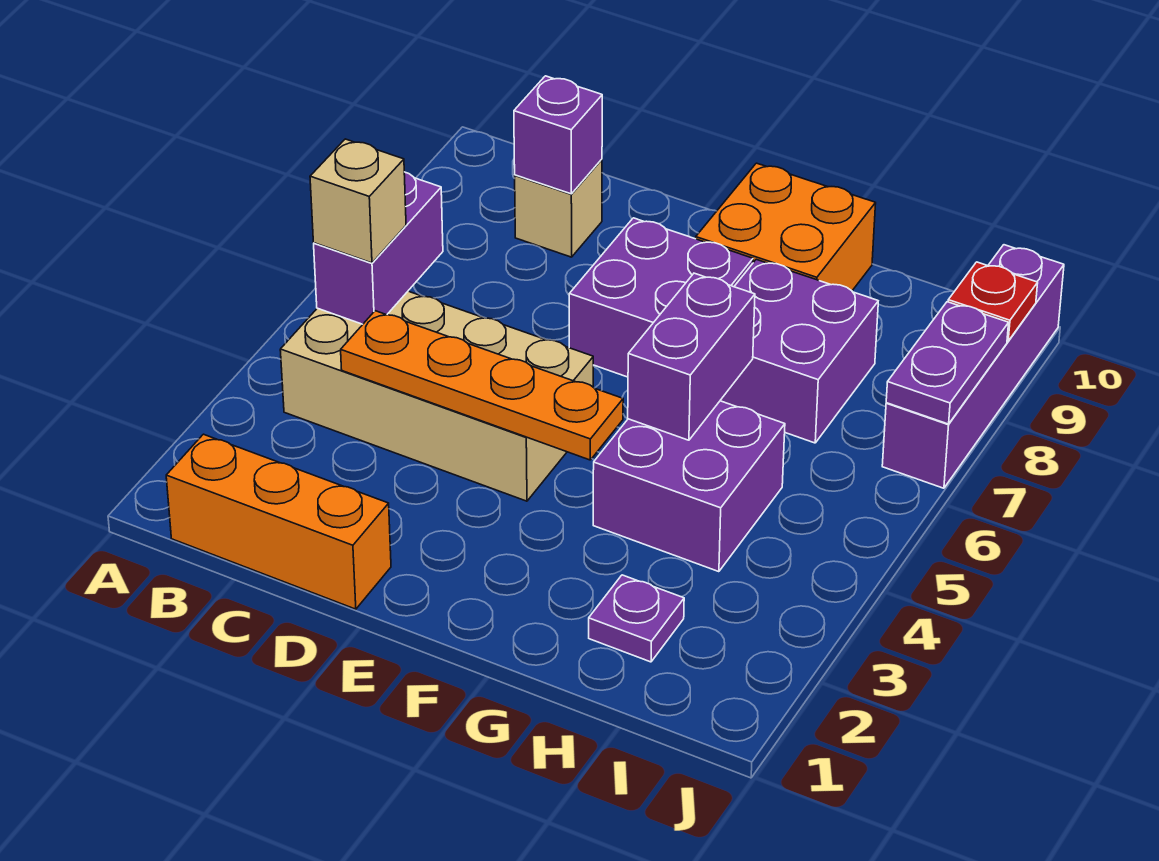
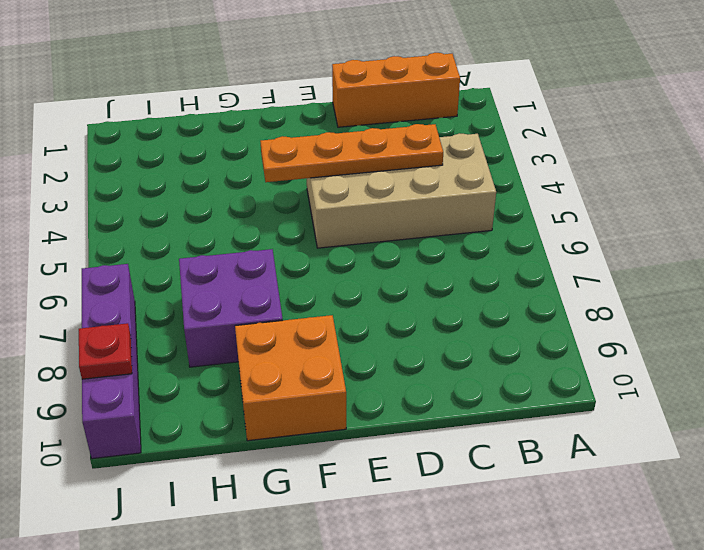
none -> tan brick C9 level 1
none -> purple brick E7:F8 level 1
none -> purple brick G4:H5 level 1

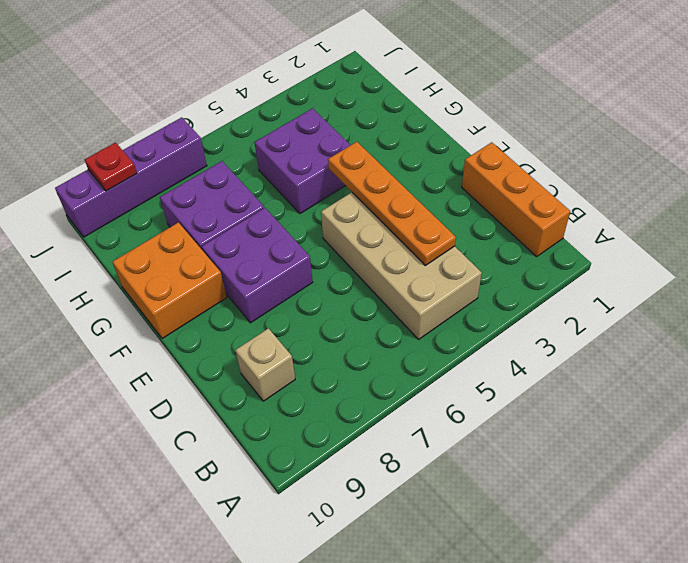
none -> purple plate H2 level 1
none -> purple brick B5:B6 level 2
none -> purple brick C9 level 2

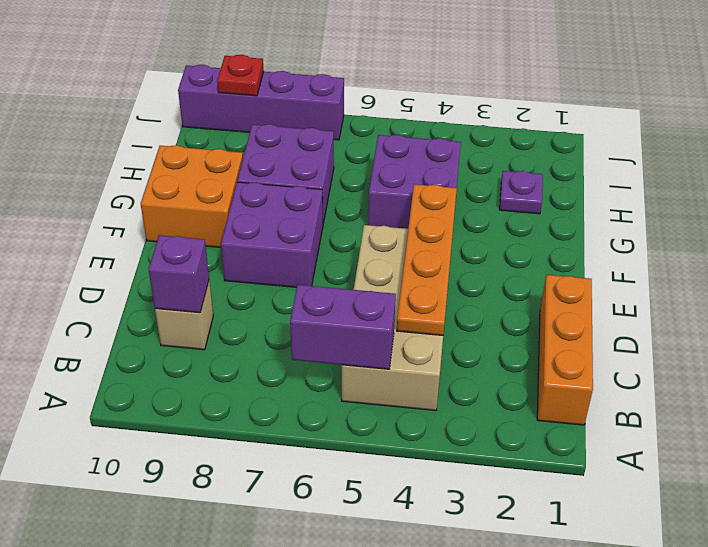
none -> purple brick G5:G6 level 2
none -> purple plate J7:J8 level 2
none -> tan brick B5 level 3

